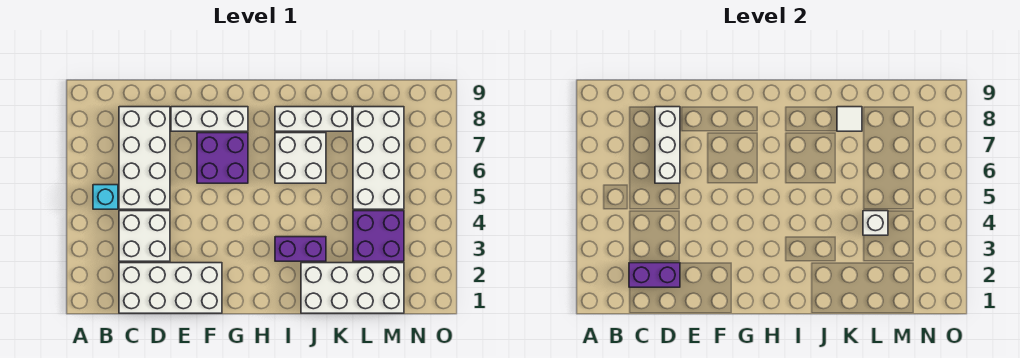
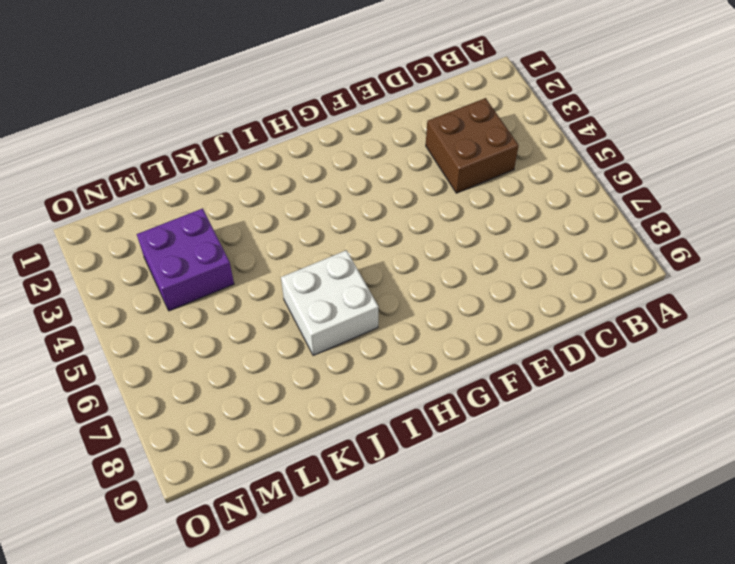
brown brick C3:D4 level 1 -> white brick C3:D4 level 1
none -> cyan brick B5 level 1
none -> white brick C1:F2 level 1
none -> white brick C5:D8 level 1

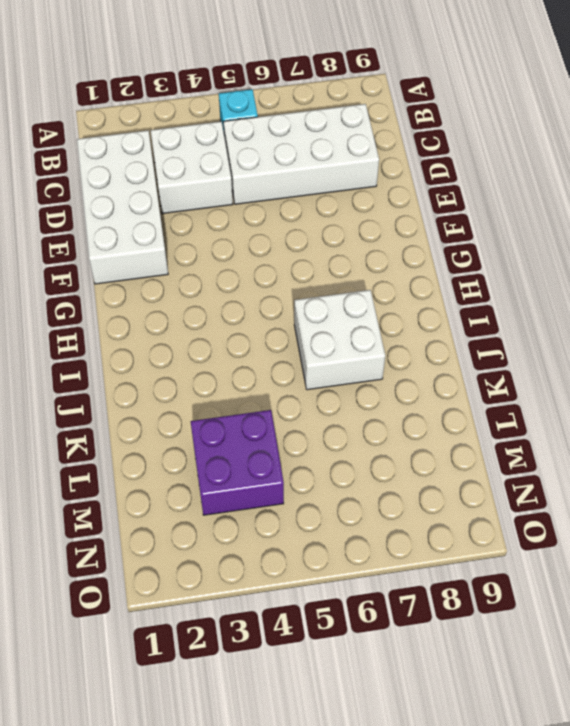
none -> white brick E8:G8 level 1
none -> purple brick F6:G7 level 1
none -> purple brick I3:J3 level 1

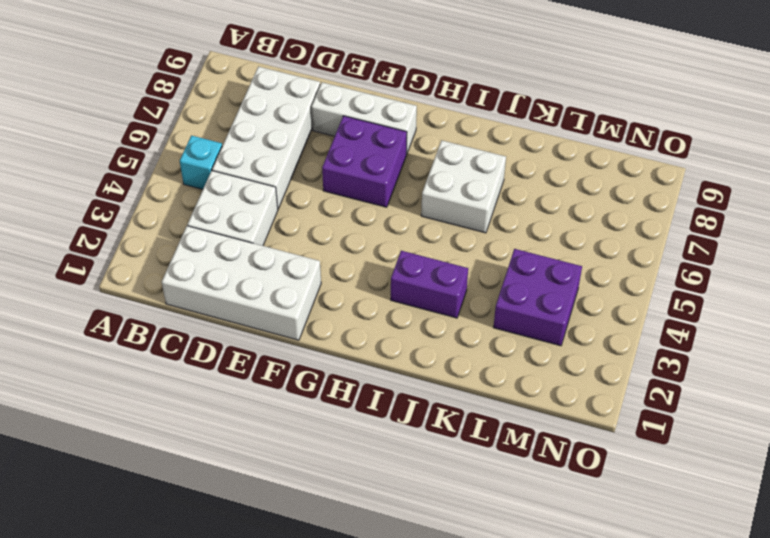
none -> white brick I8:K8 level 1
none -> white brick J1:M2 level 1
none -> white brick L5:M8 level 1

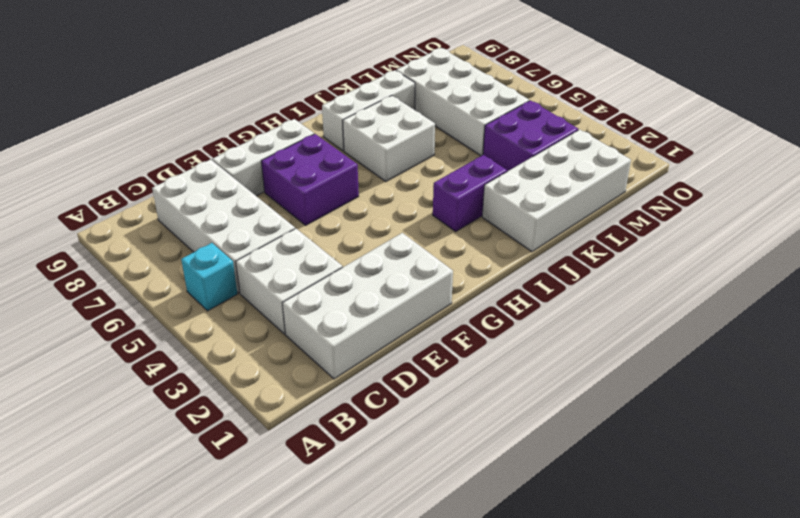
none -> purple brick C2:D2 level 2
none -> white brick D6:D8 level 2
none -> white tile K8 level 2

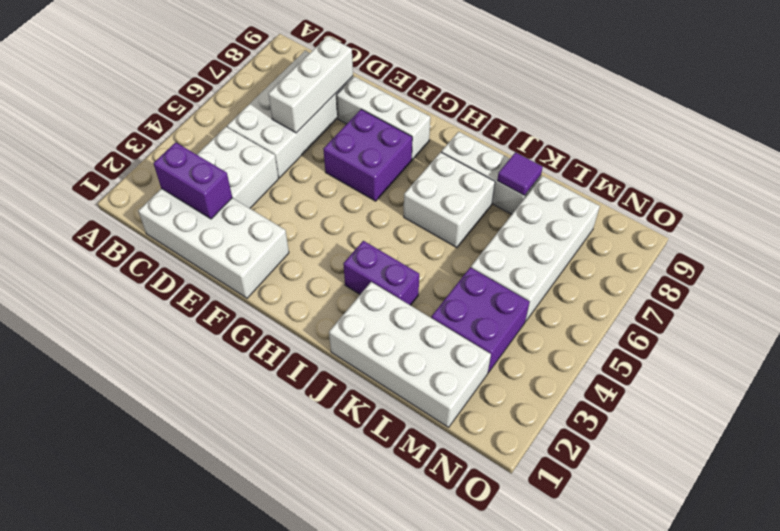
purple tile K8 level 2 -> white tile K8 level 2
none -> cyan brick B5 level 1
none -> white brick L4 level 2

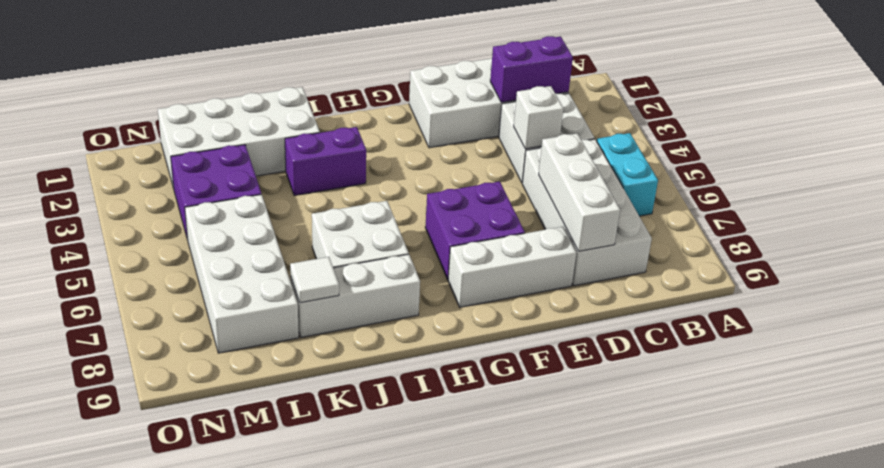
cyan brick B5:B6 level 1 -> cyan brick B5 level 1
white brick D4 level 2 -> white brick L4 level 2

